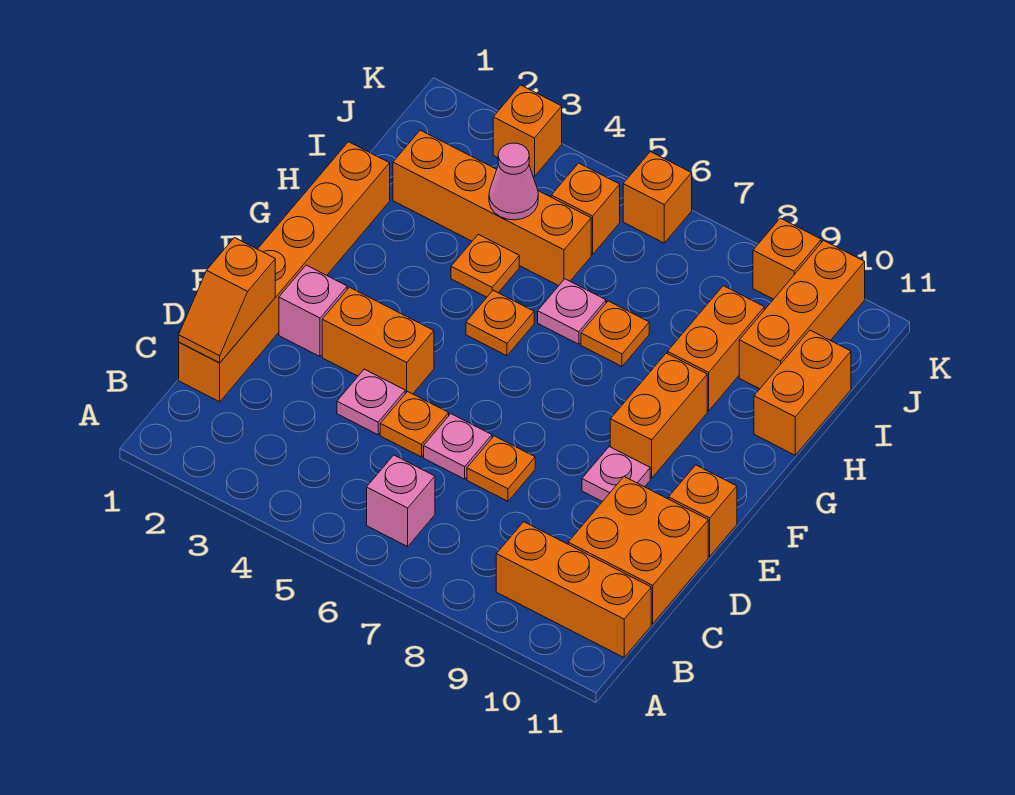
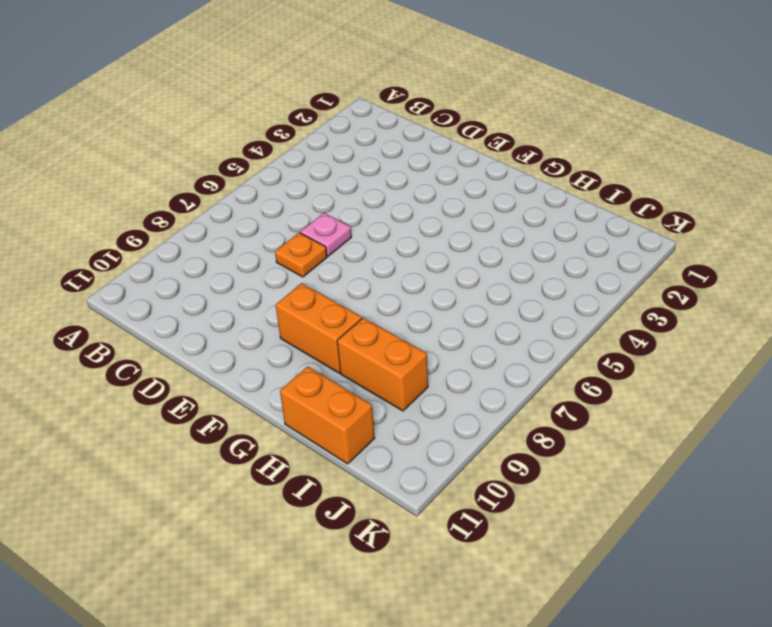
none -> pink brick B6 level 1
none -> orange brick B9:B11 level 1
none -> orange brick C1:H1 level 1

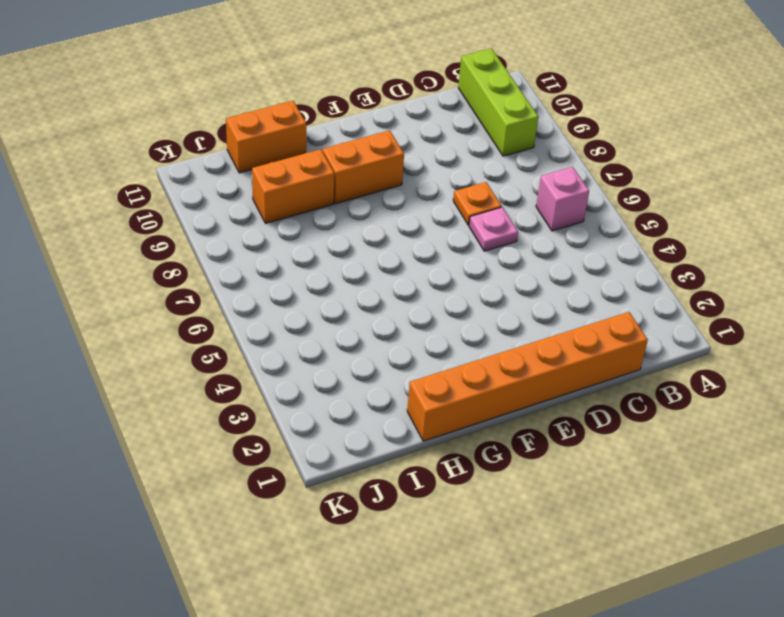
lime brick B9:B11 level 1 -> orange brick B9:B11 level 1
none -> orange brick C10:D11 level 1
none -> pink plate D4 level 1
none -> orange plate D5 level 1

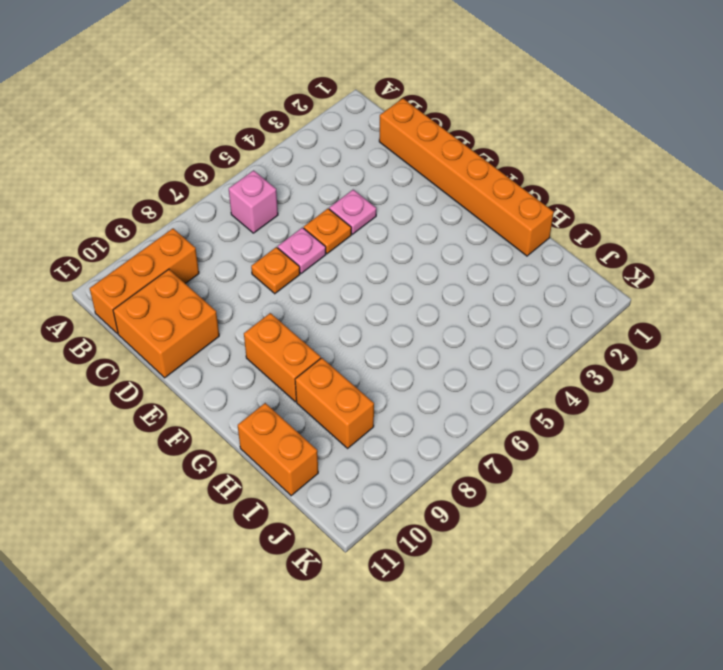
none -> pink brick E2 level 1
none -> orange brick E3:E4 level 1
none -> pink plate E9 level 1

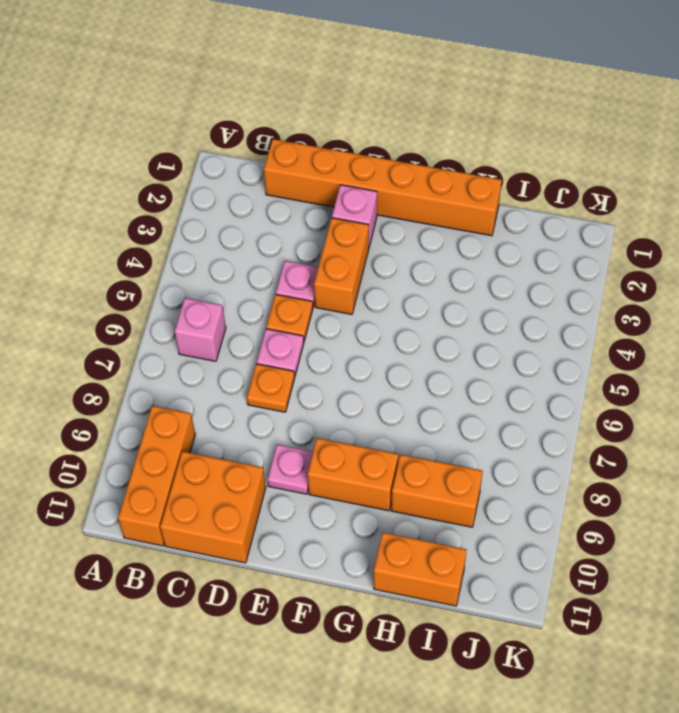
none -> orange brick E11 level 1
none -> orange plate G5 level 1
none -> orange plate H4 level 1

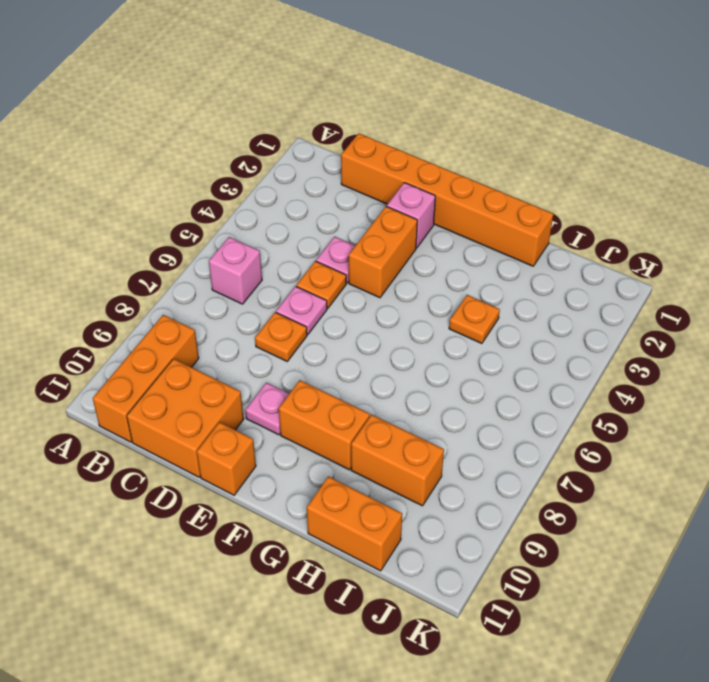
none -> orange plate G5 level 1
none -> pink plate H6 level 1
none -> orange plate H7 level 1

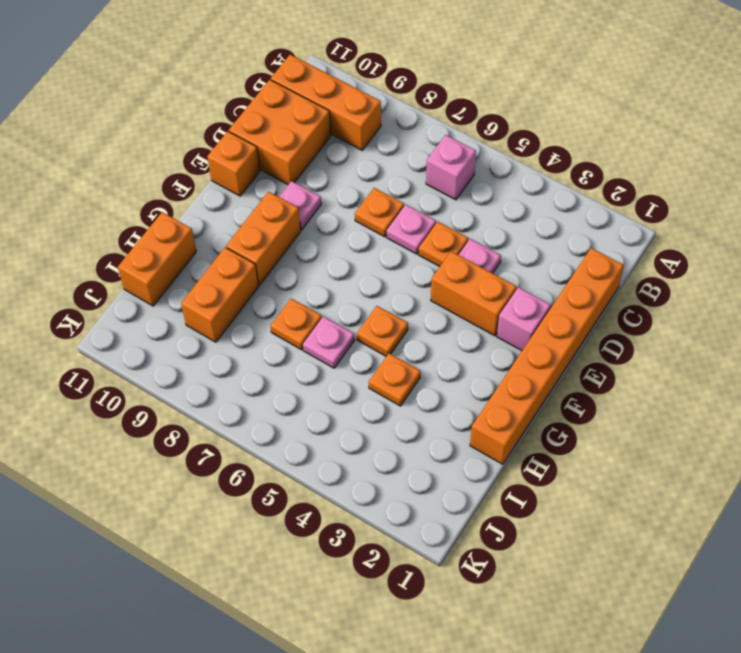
none -> orange brick I2:I5 level 1
none -> orange brick I10:K10 level 1
none -> orange brick J5 level 1

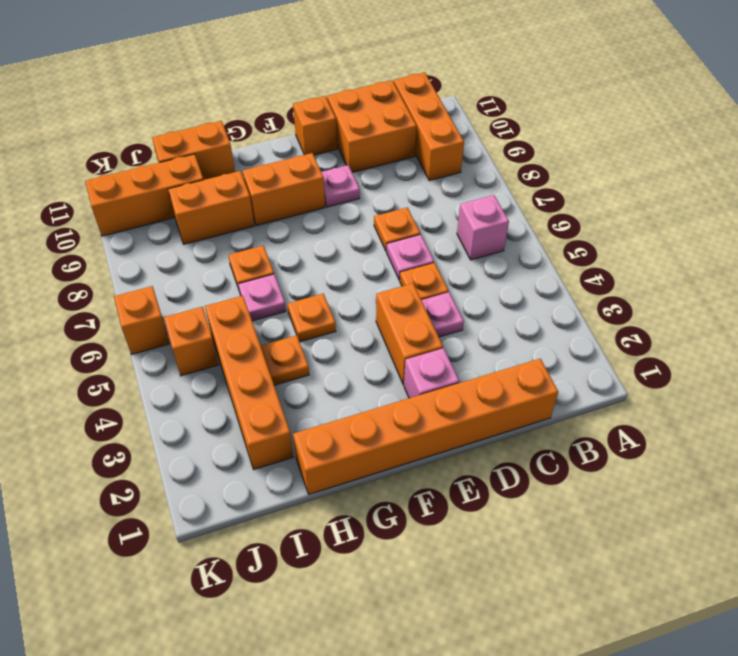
none -> orange brick K3 level 1
none -> orange brick K9 level 1
none -> orange slope C1:D1 level 2 top D

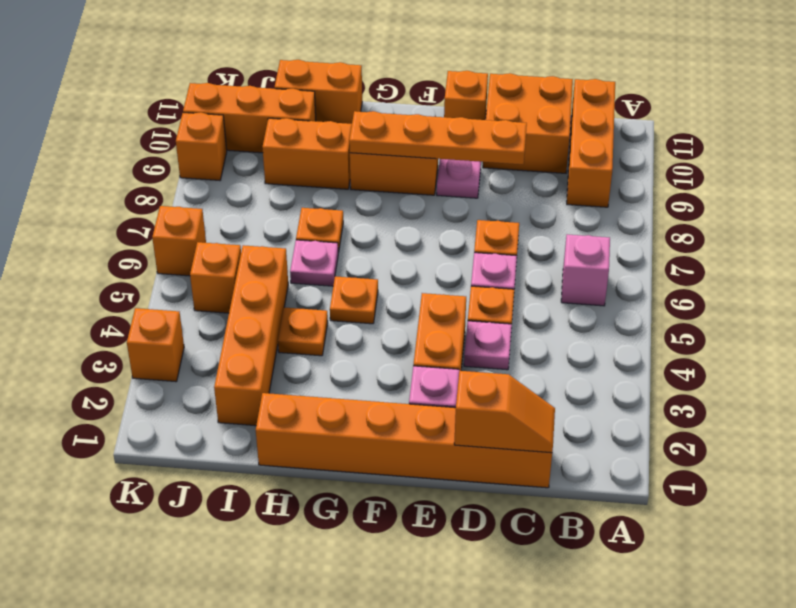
orange plate D9:G9 level 2 -> none
none -> pink cone I4 level 2

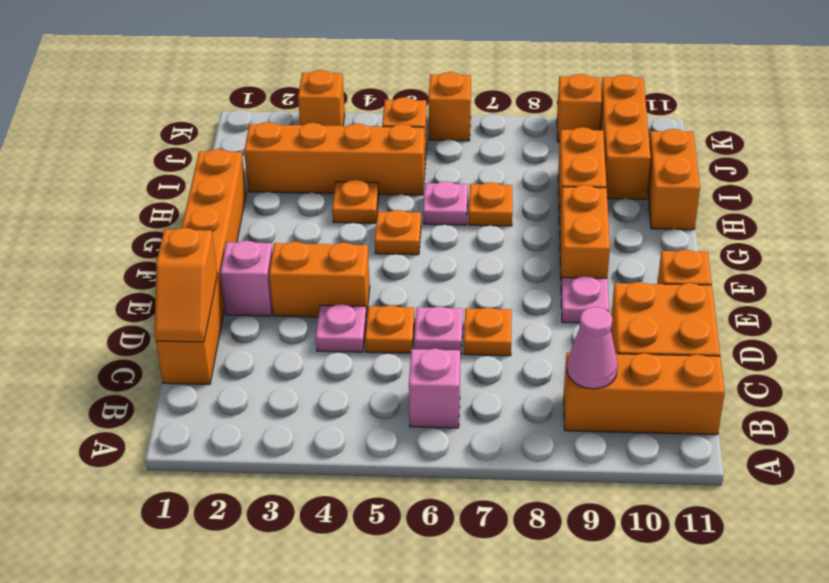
pink cone B9 level 2 -> pink cone I4 level 2

